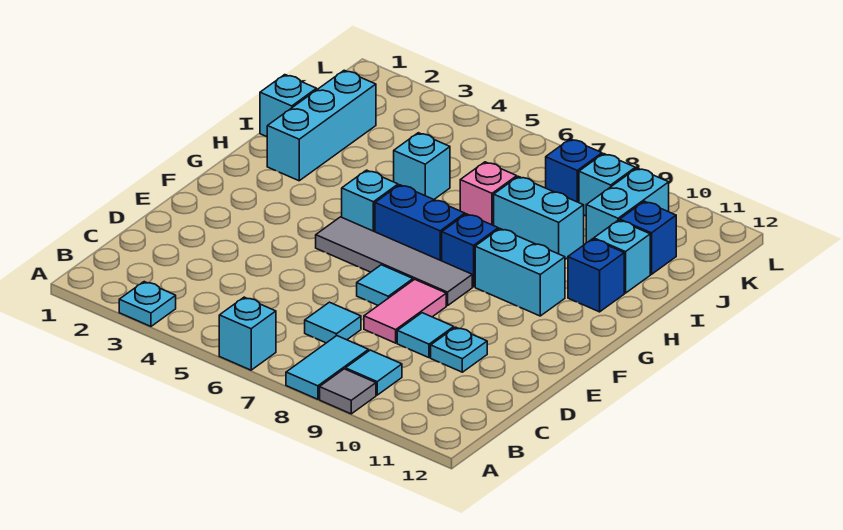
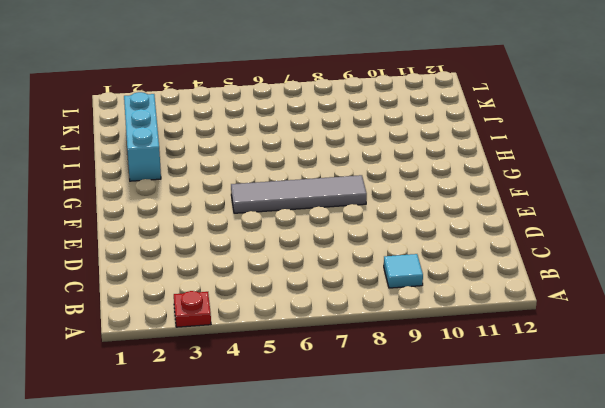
red plate A3 level 1 -> cyan plate A3 level 1
none -> cyan brick A6 level 1
none -> cyan tile A8:B8 level 1
none -> grey tile A9 level 1

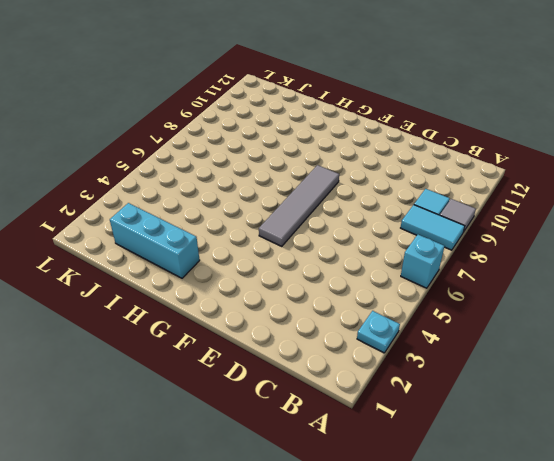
none -> cyan tile C7 level 1
none -> pink tile D8:E8 level 1
none -> cyan tile D9 level 1

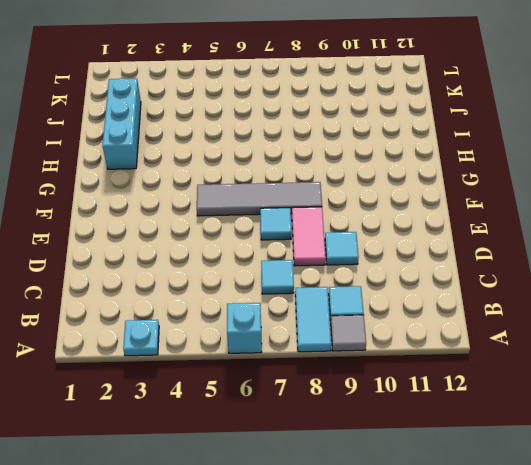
none -> cyan plate D10 level 1
none -> cyan brick G5 level 1
none -> blue brick G6:G7 level 1

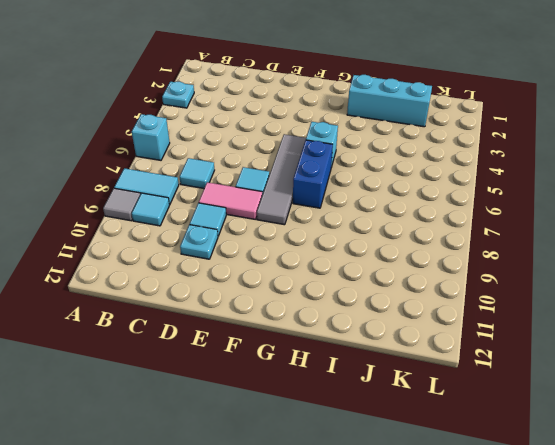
none -> blue brick G8 level 1
none -> cyan brick G9:G10 level 1
none -> blue brick H11 level 1

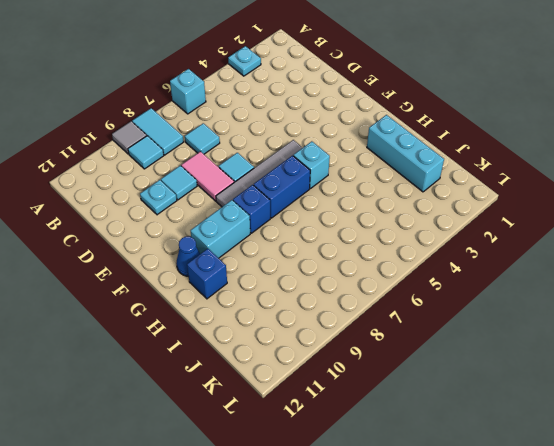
blue cone G11 level 1 -> none
none -> cyan brick I1 level 1
none -> cyan brick I5 level 1
none -> pink brick I7 level 1

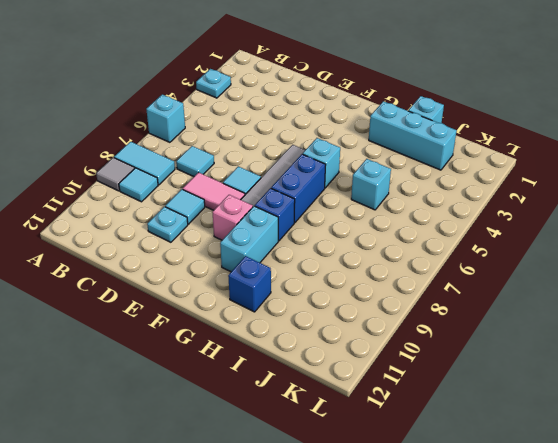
pink brick F9 level 1 -> pink brick I7 level 1
none -> cyan brick I8:I9 level 1
none -> cyan brick I11 level 1
none -> cyan brick J10:K10 level 1

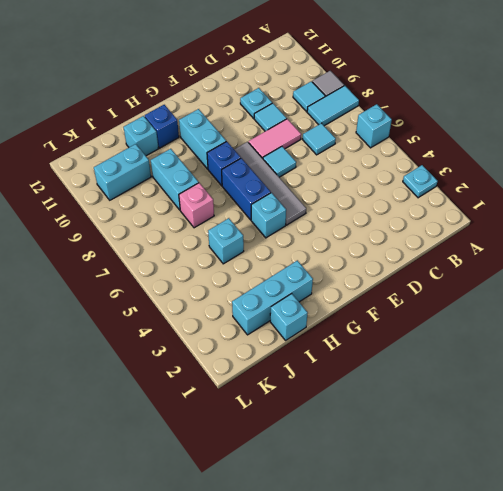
none -> blue brick J11 level 1
none -> blue brick K8 level 1
none -> cyan brick K9 level 1

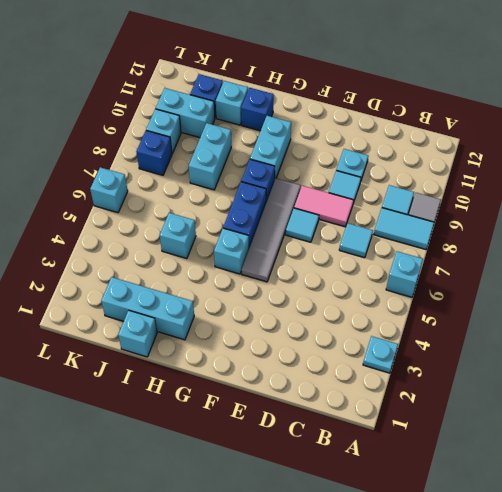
cyan brick L6 level 1 -> none
none -> pink brick I7 level 1

